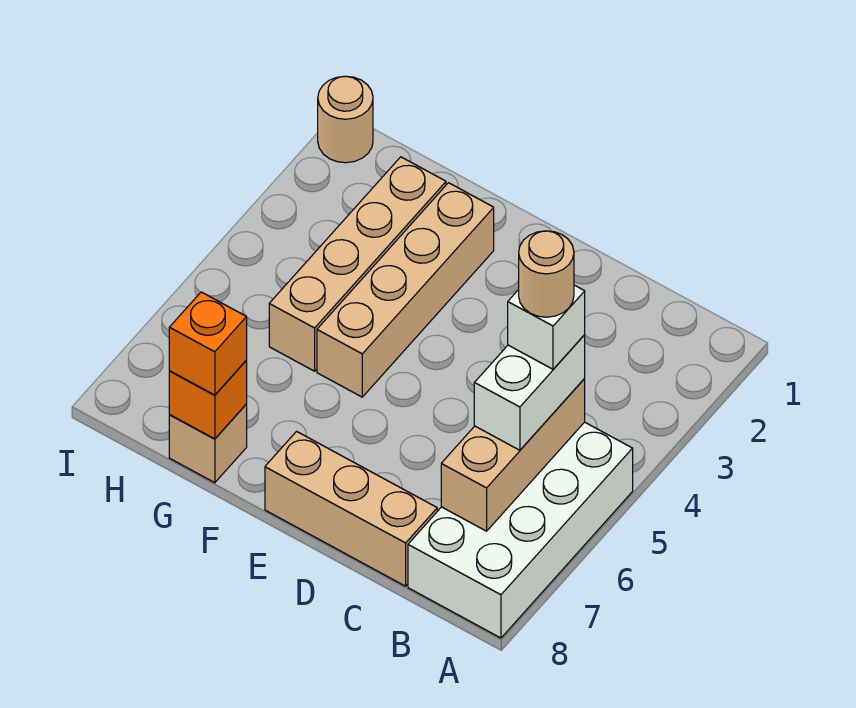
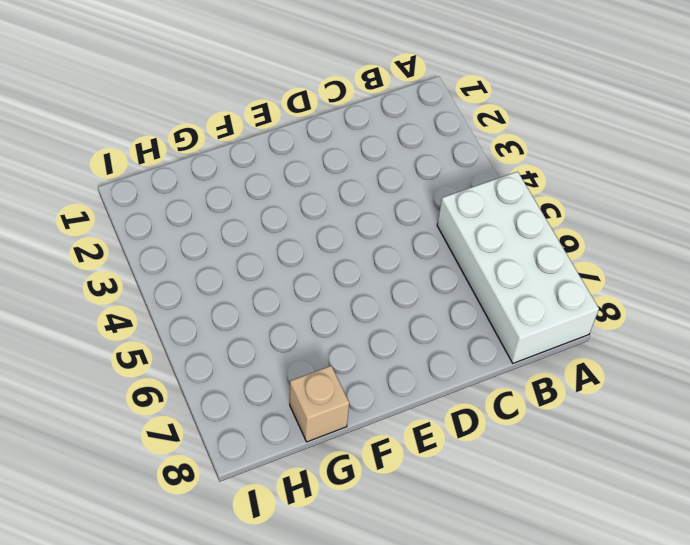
none -> tan brick C8:E8 level 1
none -> tan brick F2:F5 level 1
none -> tan brick G2:G5 level 1

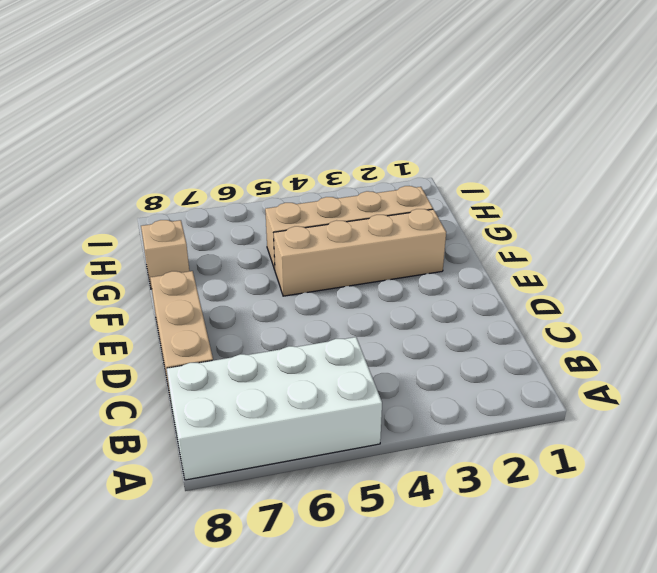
none -> tan round brick I1 level 1
none -> tan brick B5:B7 level 2
none -> orange brick G8 level 2

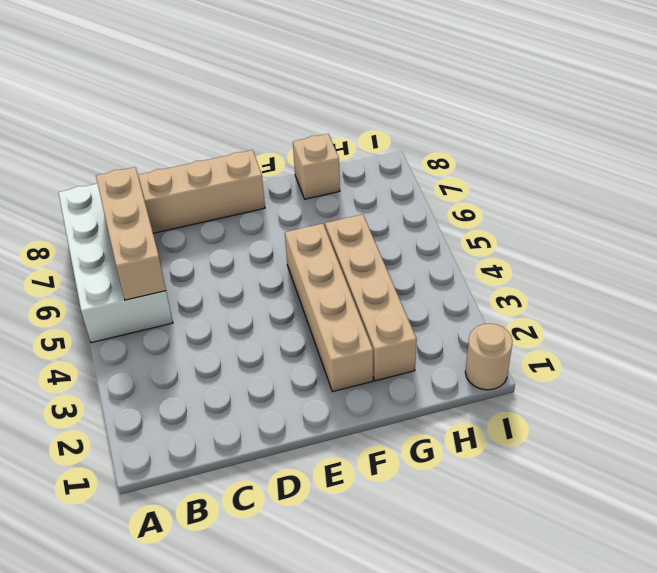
none -> orange brick G8 level 2
none -> white brick B5:B6 level 3
none -> orange brick G8 level 3

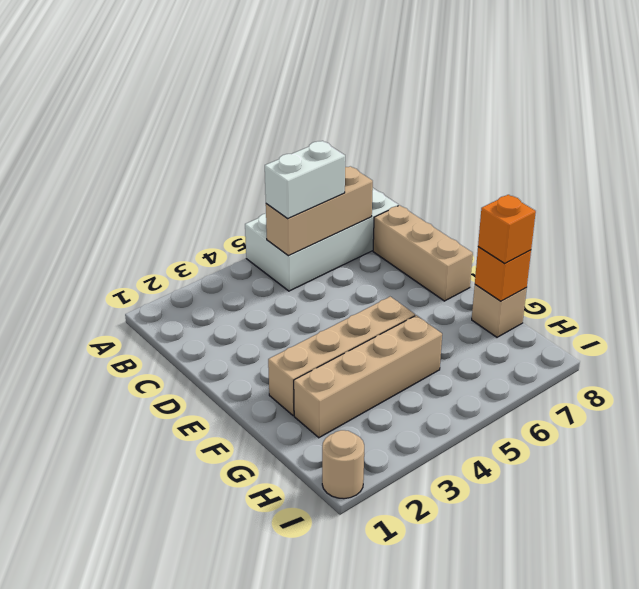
none -> white brick B5 level 4
none -> tan round brick B5 level 5

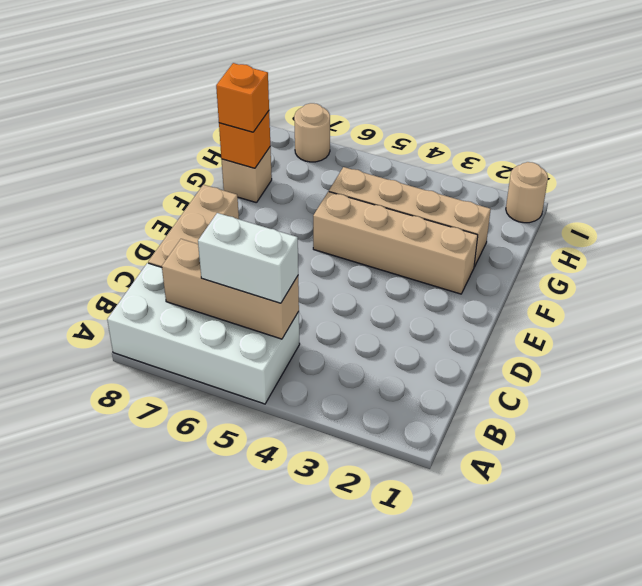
tan round brick I7 level 1 -> tan round brick B5 level 5
none -> white brick B5 level 4

